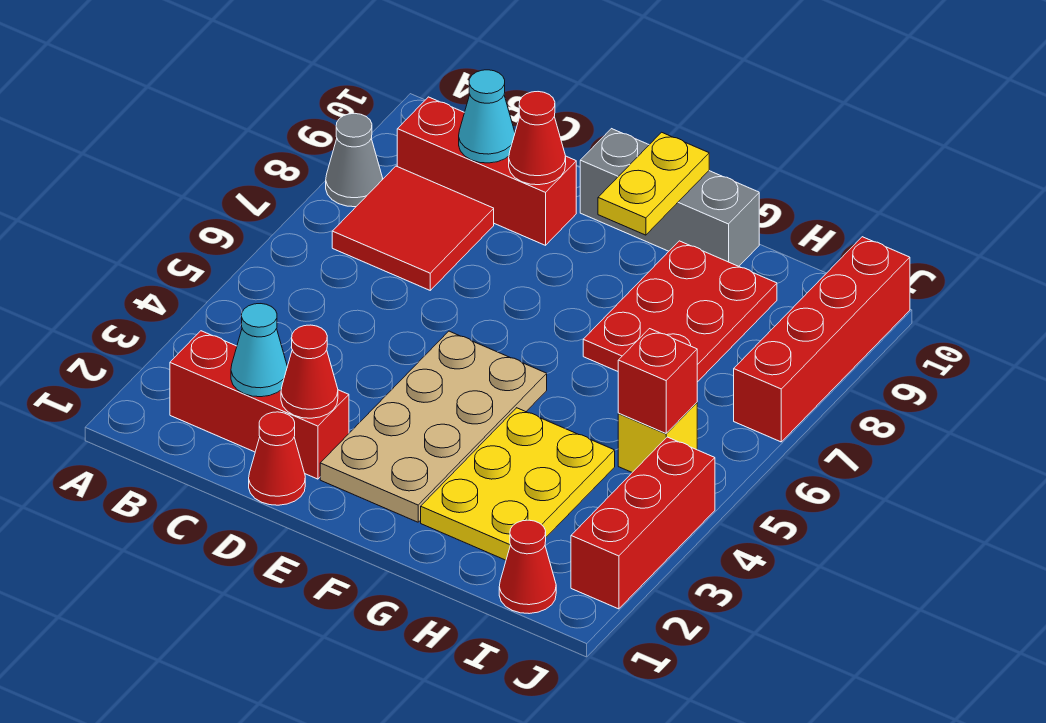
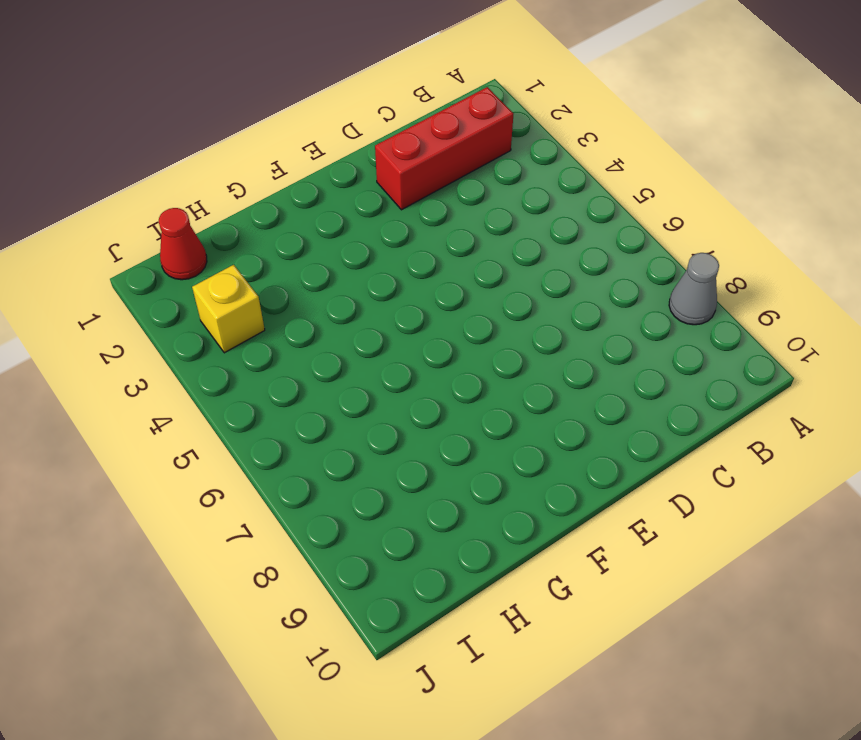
yellow brick I3 level 1 -> yellow brick I5 level 1
none -> red tile B7:C8 level 1
none -> red brick B9:D9 level 1
none -> red cone D1 level 1

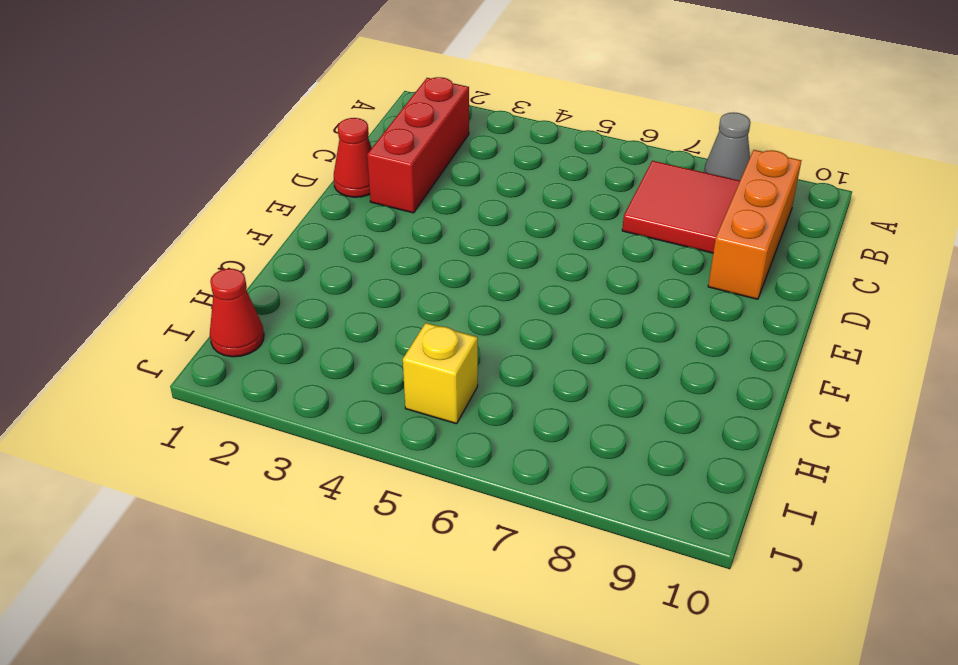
orange brick B9:D9 level 1 -> red brick B9:D9 level 1
none -> tan plate E2:F5 level 1
none -> grey brick E10:G10 level 1
none -> yellow plate G2:H4 level 1

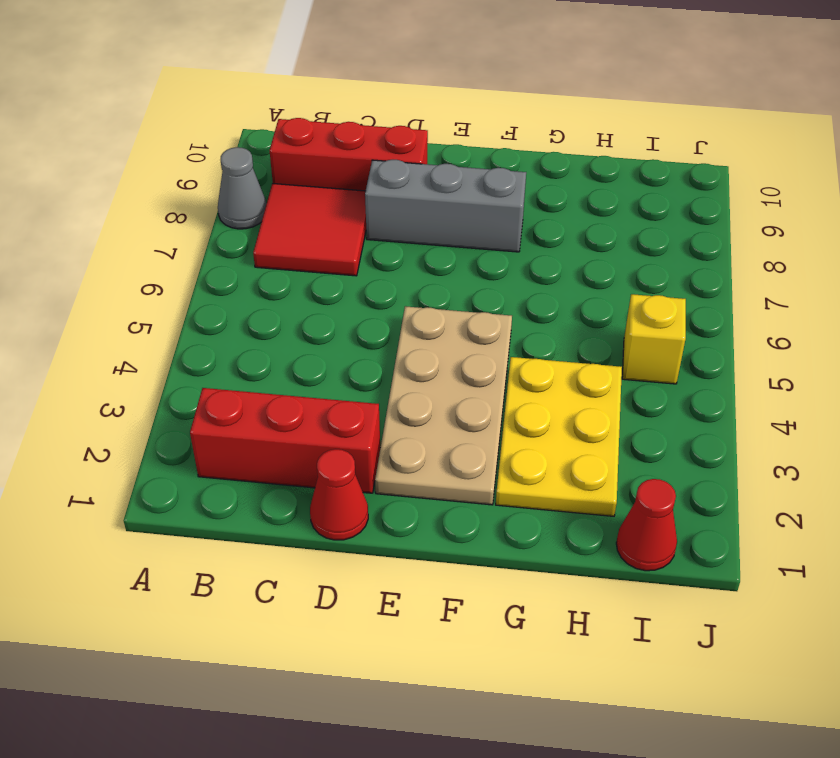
grey brick D8:F8 level 1 -> grey brick E10:G10 level 1
none -> red plate G7:H9 level 1
none -> red brick J2:J4 level 1
none -> red brick J7:J10 level 1

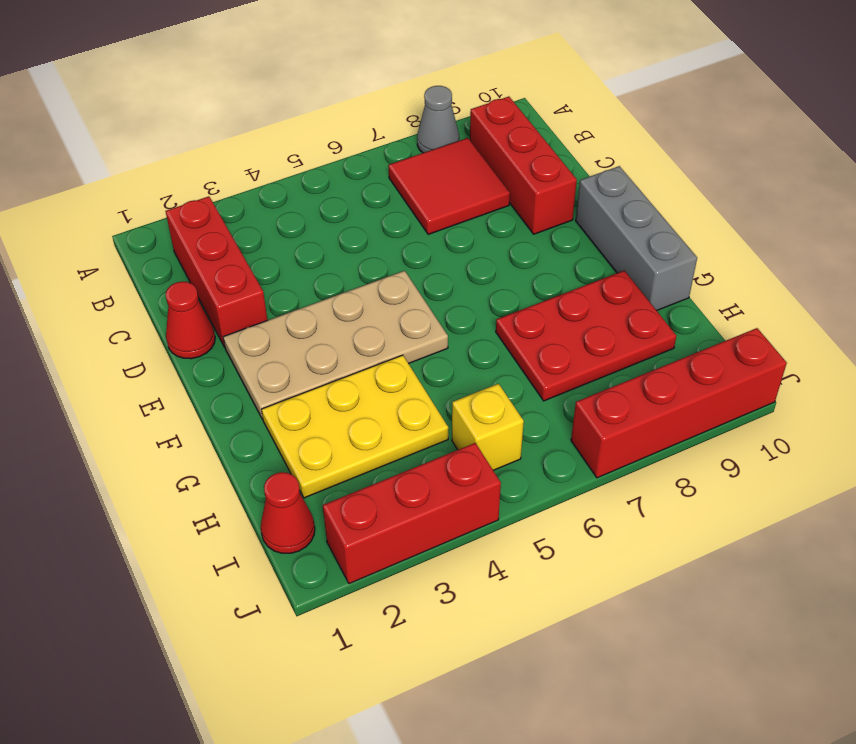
none -> cyan cone C2 level 2
none -> cyan cone C9 level 2
none -> red cone D2 level 2

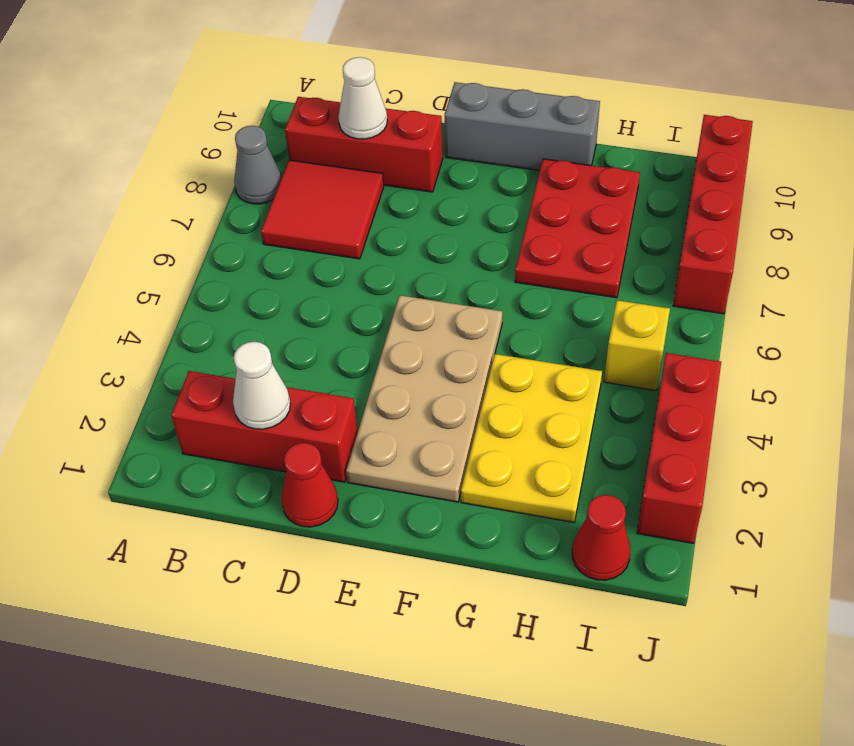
white cone C2 level 2 -> cyan cone C2 level 2
white cone C9 level 2 -> cyan cone C9 level 2
none -> red cone D2 level 2
none -> red cone D9 level 2
none -> yellow plate F9:F10 level 2

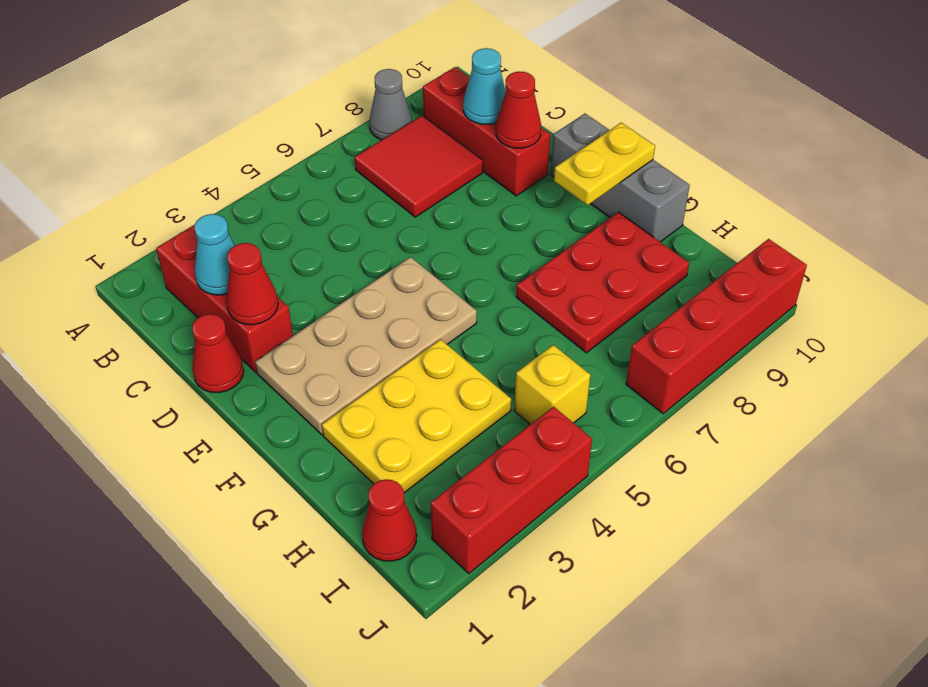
none -> red brick I5 level 2

